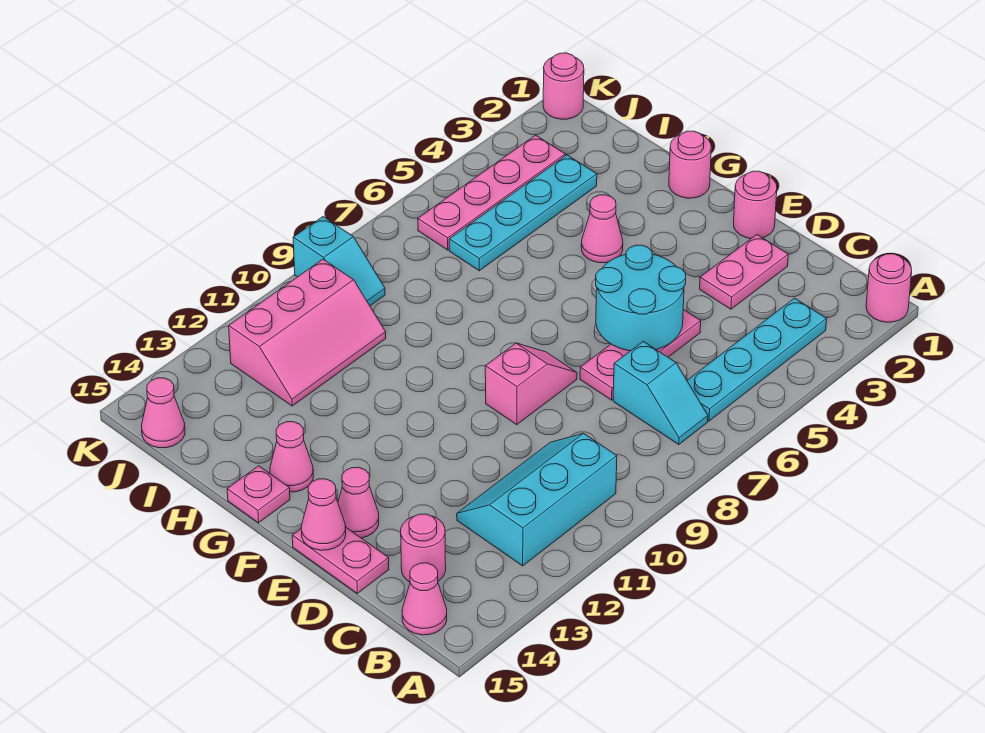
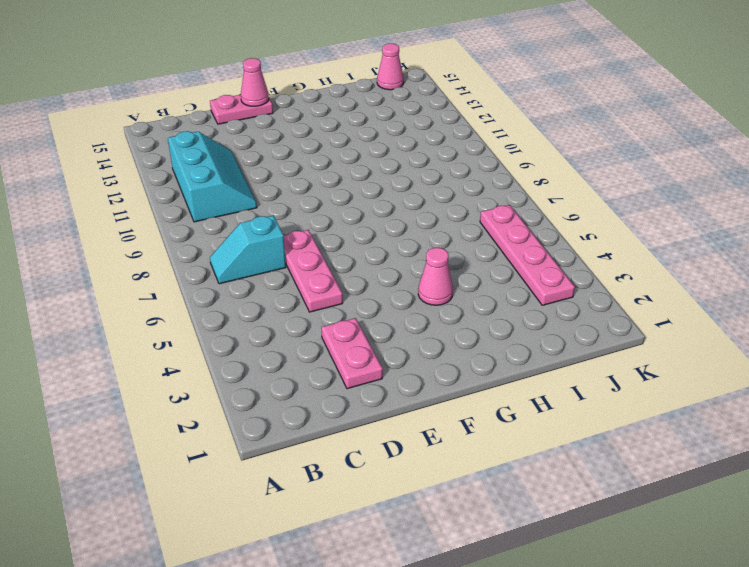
none -> pink round brick A1 level 1
none -> cyan plate B3:B6 level 1
none -> pink cone B15 level 1

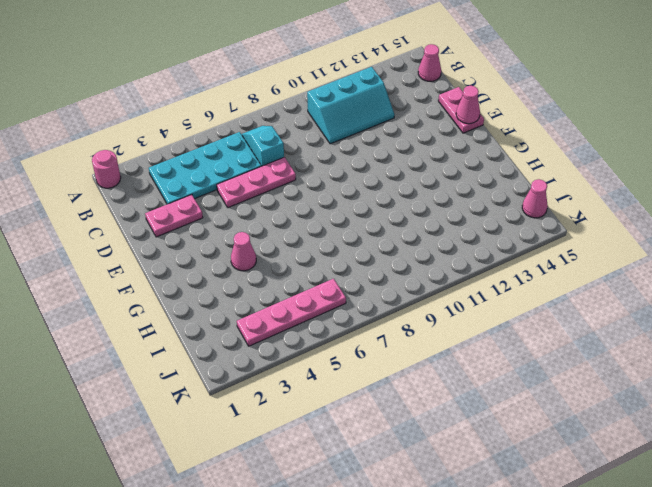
cyan plate B3:C6 level 1 -> cyan plate B3:B6 level 1
none -> pink round brick C14 level 1
none -> pink round brick E1 level 1
none -> pink slope E8:E9 level 1 top 9

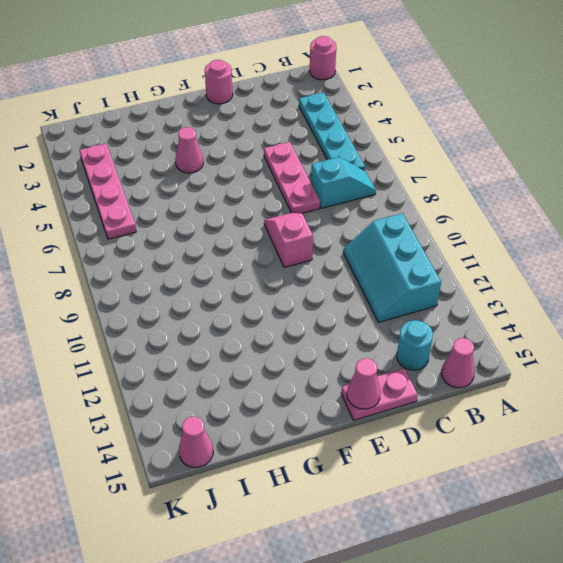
cyan round brick C14 level 1 -> pink round brick C14 level 1
none -> pink plate D2:D3 level 1
none -> pink cone E14 level 1
none -> pink round brick G1 level 1

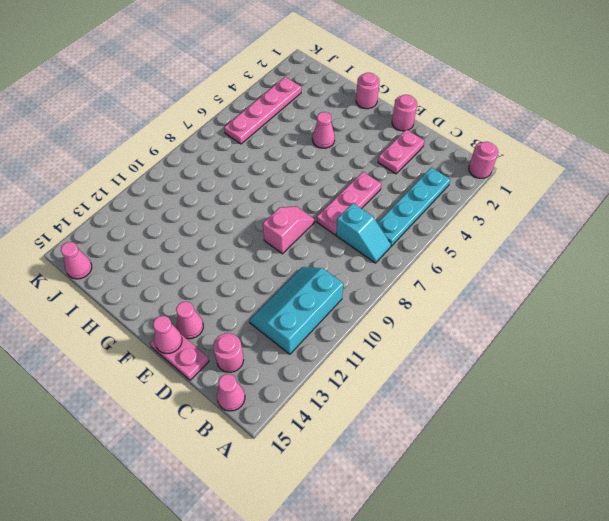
none -> pink cone G14 level 1
none -> pink plate G15 level 1
none -> cyan plate I3:I6 level 1

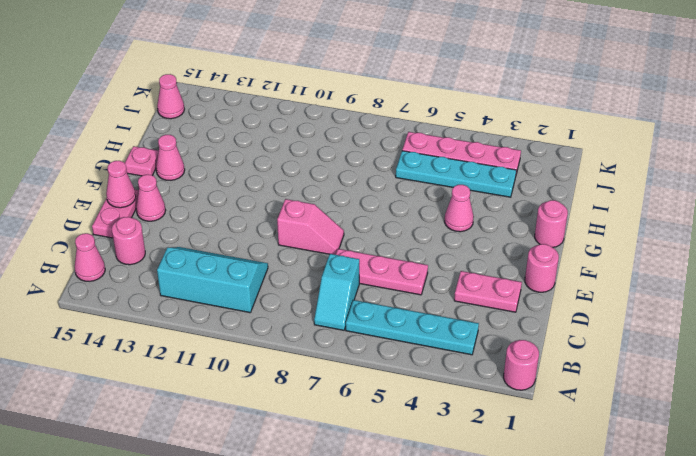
none -> pink slope I10:J12 level 1 top J
none -> cyan slope J9:K9 level 1 top K
none -> pink round brick K1 level 1

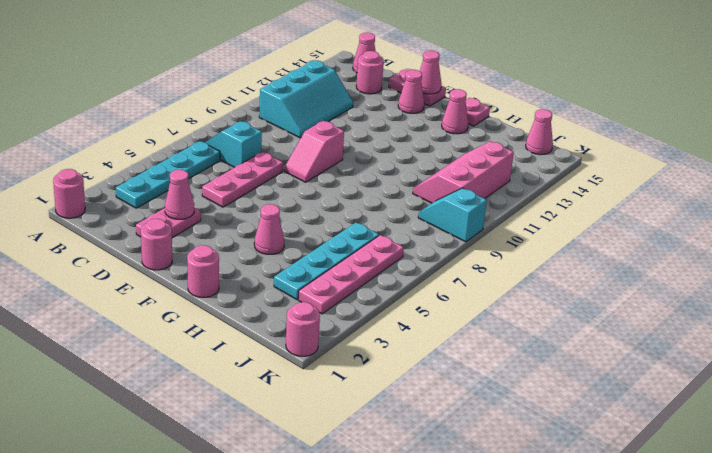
pink cone D3 level 2 -> none
none -> cyan round brick D5:E6 level 2

